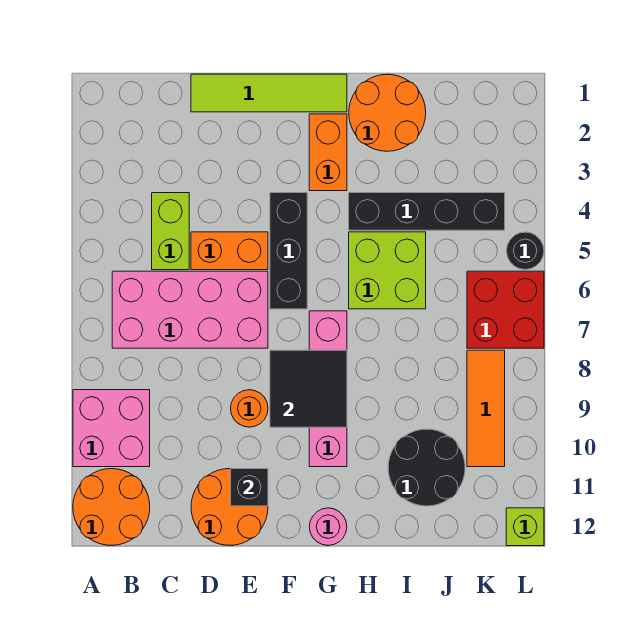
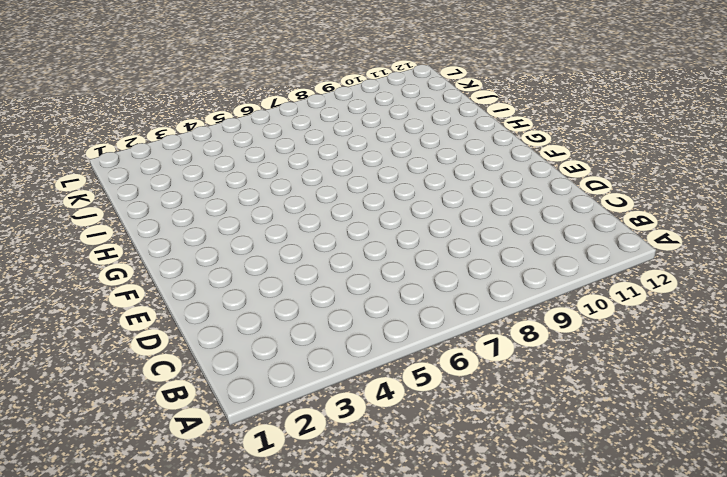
none -> pink brick A9:B10 level 1
none -> orange round brick A11:B12 level 1
none -> pink brick B6:E7 level 1

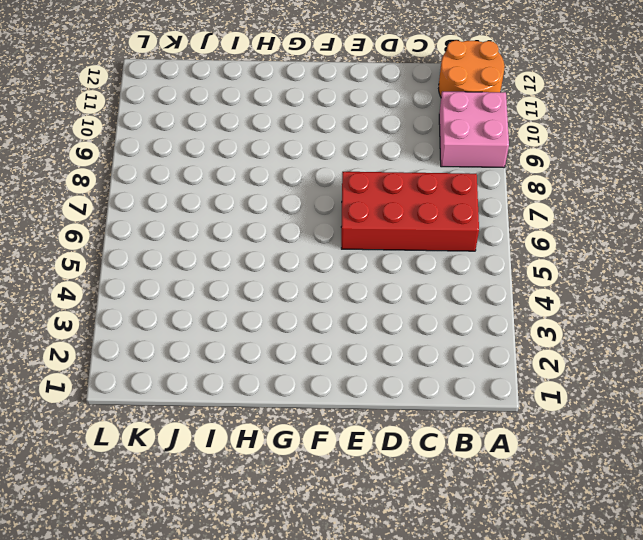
red brick B6:E7 level 1 -> pink brick B6:E7 level 1
none -> lime brick C4:C5 level 1
none -> lime tile D1:G1 level 1
none -> orange brick D5:E5 level 1

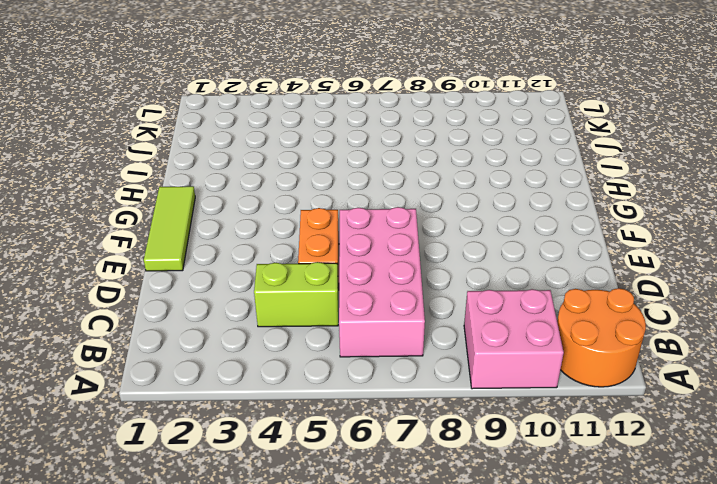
lime tile E1:G1 level 1 -> lime tile D1:G1 level 1
none -> orange round brick D11:E12 level 1
none -> orange round brick E9 level 1
none -> black brick F4:F6 level 1

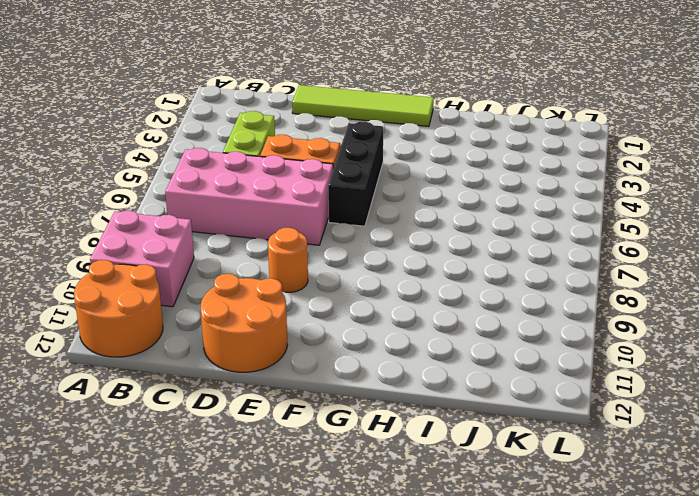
none -> orange brick G2:G3 level 1
none -> pink brick G7:G10 level 1
none -> pink round brick G12 level 1

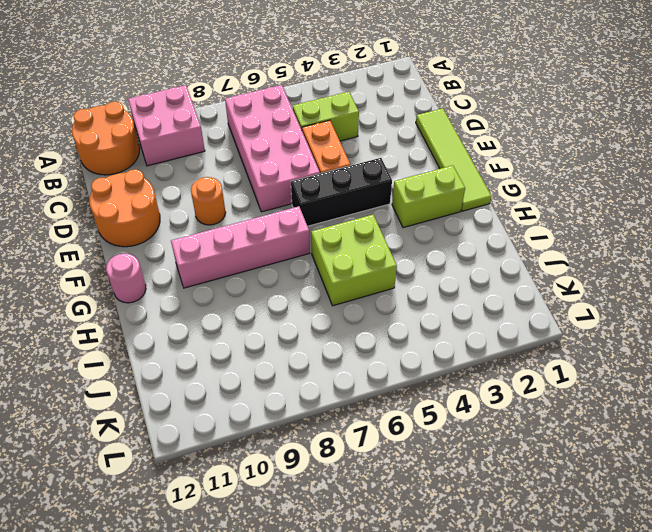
lime brick G2:G3 level 1 -> orange brick G2:G3 level 1
none -> orange round brick H1:I2 level 1
none -> black brick H4:K4 level 1
none -> black round brick I10:J11 level 1

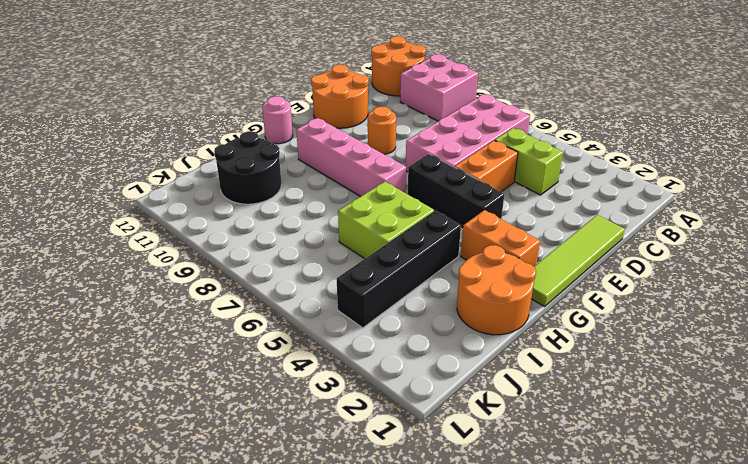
none -> red brick K6:L7 level 1
none -> orange tile K8:K10 level 1
none -> black round brick L5 level 1

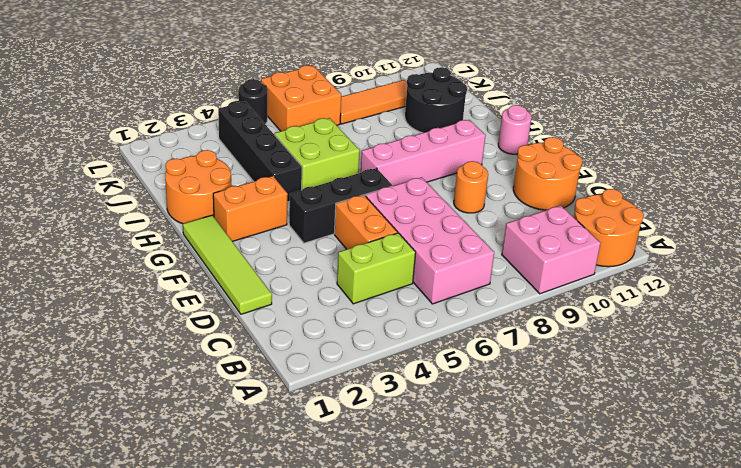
orange brick K6:L7 level 1 -> red brick K6:L7 level 1
none -> lime brick L12 level 1
none -> black brick E11 level 2
none -> black tile F8:G9 level 2

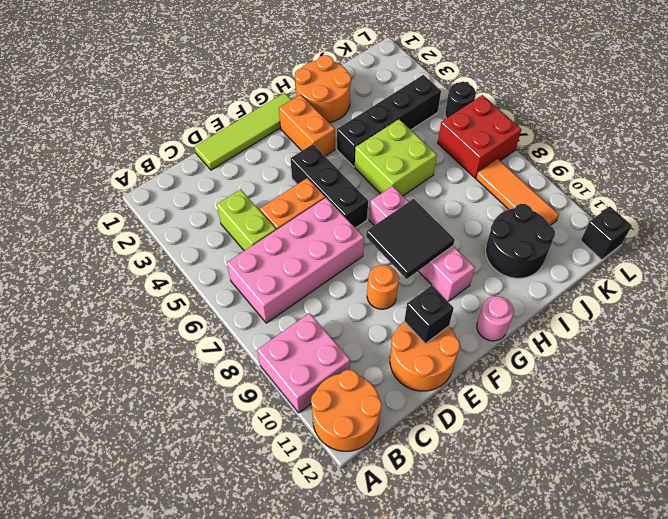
black brick L12 level 1 -> lime brick L12 level 1

